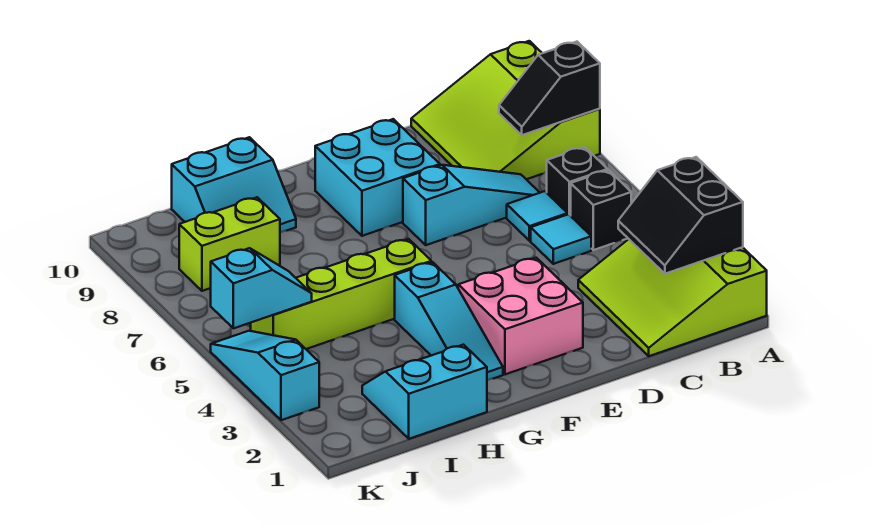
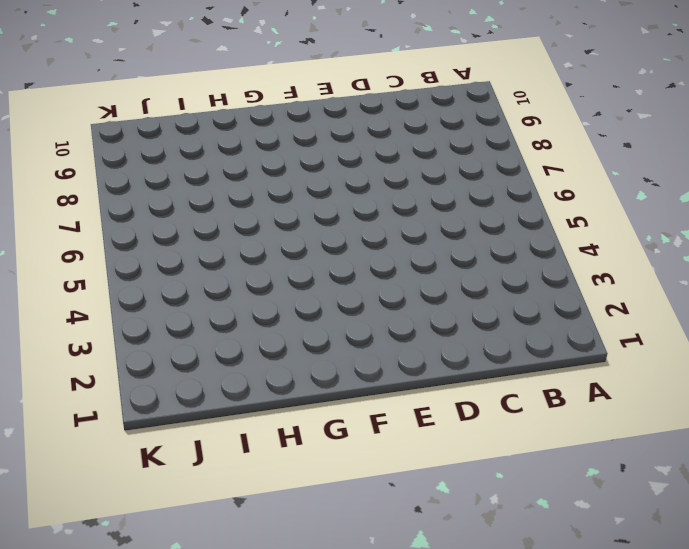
none -> lime slope A1:C3 level 1 top A
none -> lime slope A8:C10 level 1 top A
none -> black brick B5 level 1

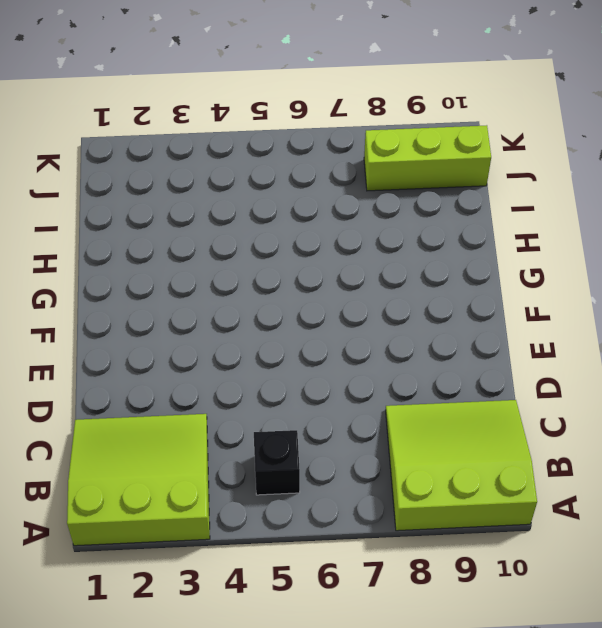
lime brick J8:J10 level 1 -> lime brick I8:J8 level 1
none -> black brick B6 level 1
none -> cyan tile C5 level 1
none -> cyan tile C6 level 1

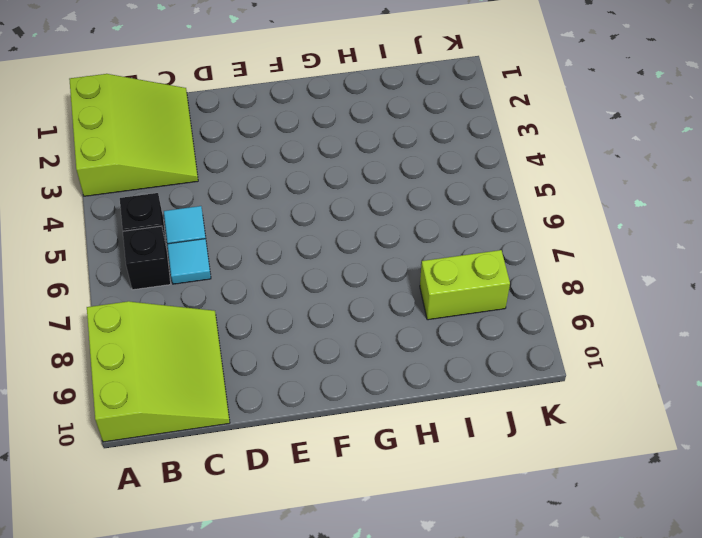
none -> cyan slope C7:E7 level 1 top E
none -> pink brick E2:F3 level 1
none -> cyan brick E8:F9 level 1

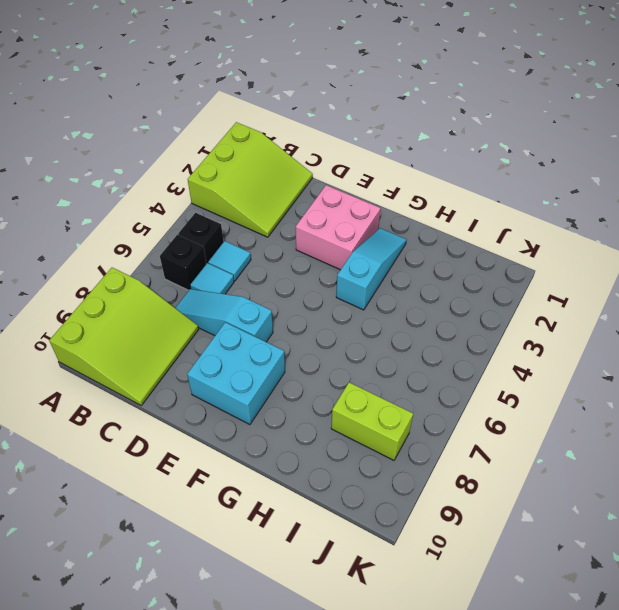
none -> lime brick G5:J5 level 1
none -> cyan slope H1:I2 level 1 top 1
none -> cyan slope H9:I10 level 1 top 10

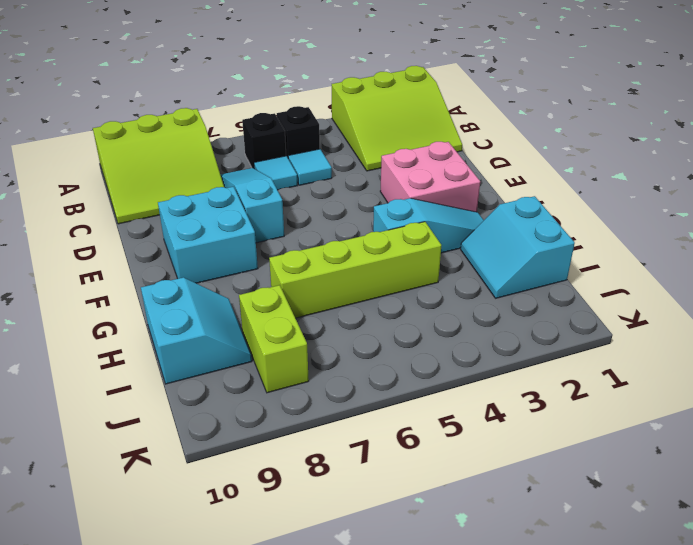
lime brick H4:H7 level 1 -> lime brick G5:J5 level 1
none -> cyan slope K3:K5 level 1 top 3
none -> black slope A2:B3 level 2 top A
none -> black slope A8:B8 level 2 top A

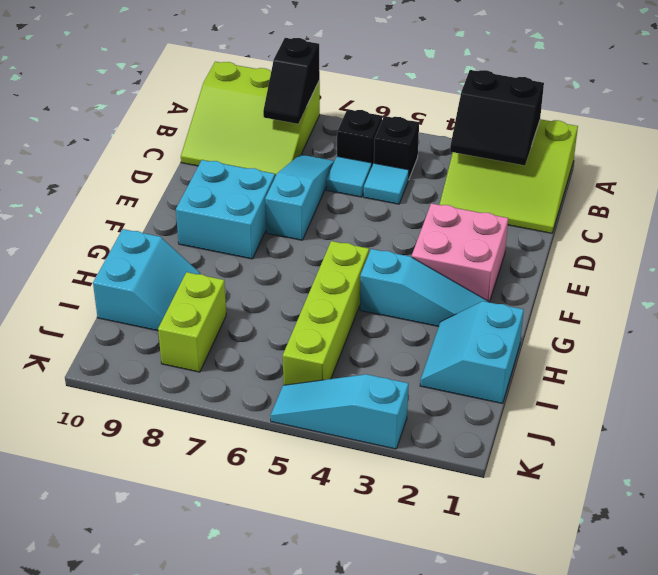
none -> cyan slope J5:K5 level 2 top K

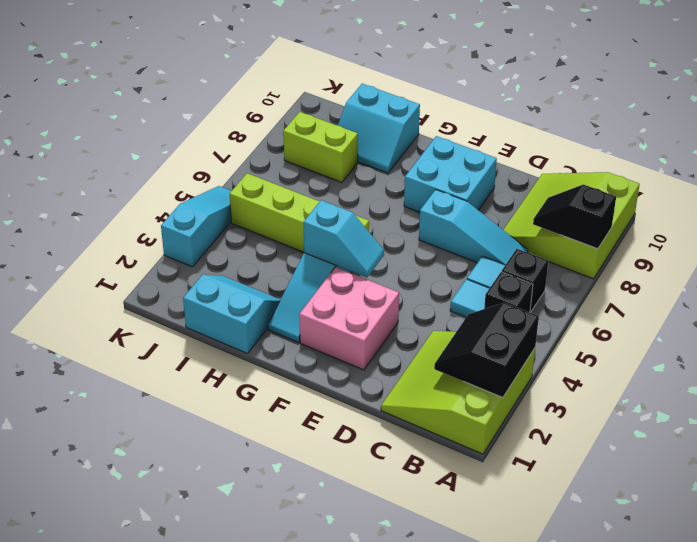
cyan slope F4:G4 level 2 top G -> cyan slope J5:K5 level 2 top K

